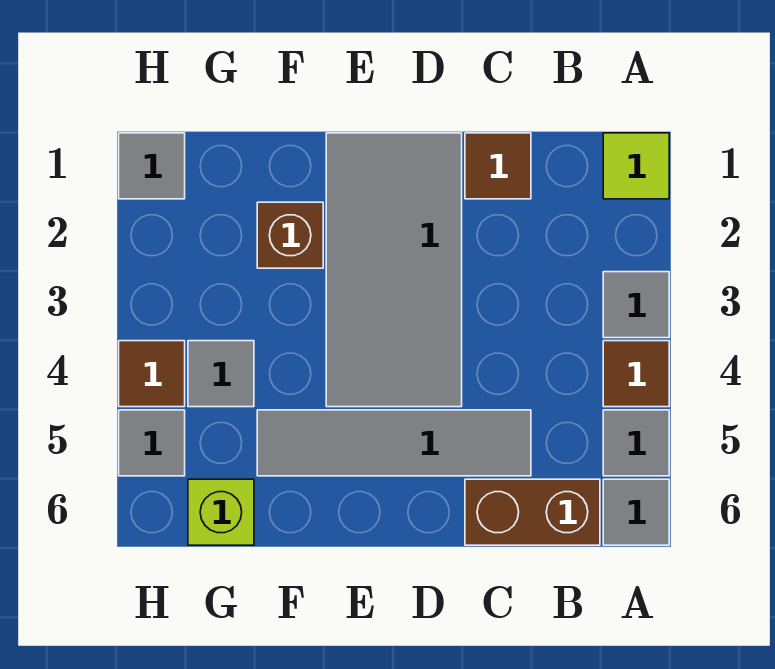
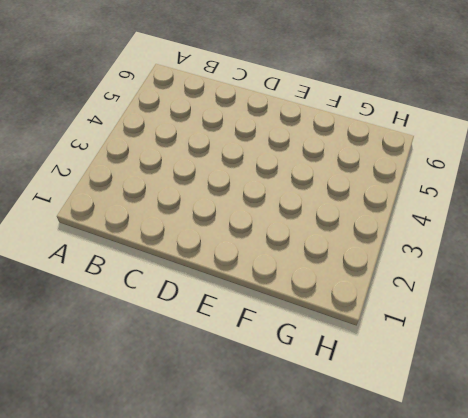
none -> lime tile A1 level 1
none -> grey tile A3 level 1
none -> brown tile A4 level 1

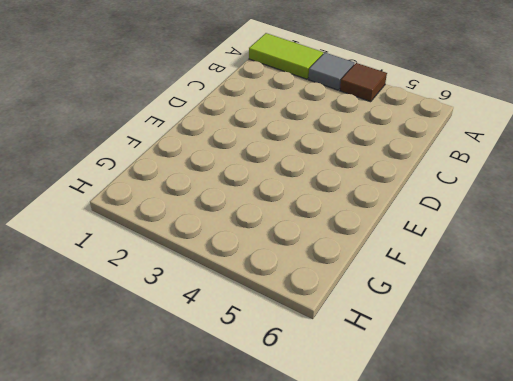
lime tile A1:A2 level 1 -> lime tile A1 level 1
none -> grey tile A5 level 1
none -> grey tile A6 level 1
none -> brown brick B6:C6 level 1

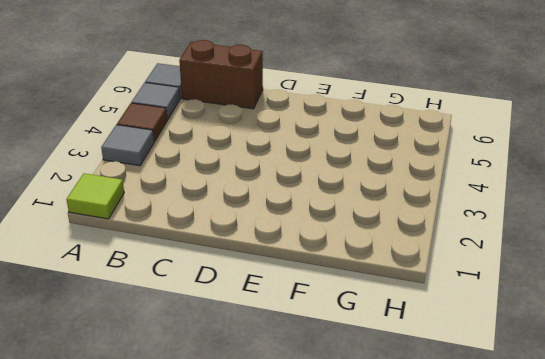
none -> brown tile C1 level 1
none -> grey tile C5:F5 level 1
none -> grey tile D1:E4 level 1

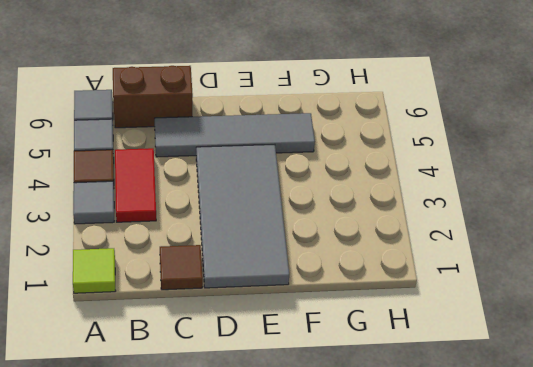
red tile B3:B4 level 1 -> none
none -> brown brick F2 level 1
none -> grey tile G4 level 1
none -> lime brick G6 level 1

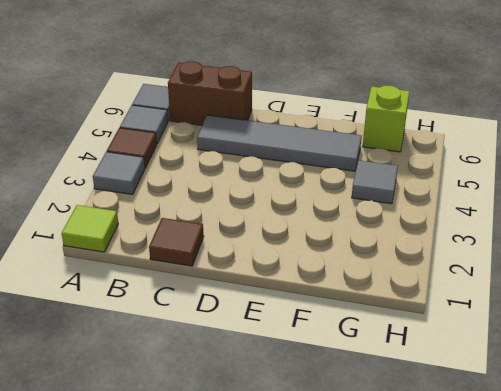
none -> grey tile D1:E4 level 1
none -> brown brick F2 level 1
none -> grey tile H1 level 1

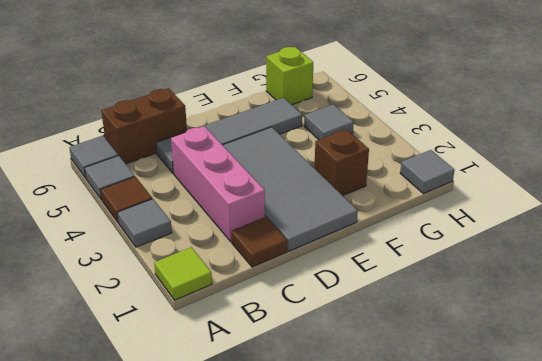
pink brick C2:C4 level 1 -> none
none -> brown tile H4 level 1
none -> grey tile H5 level 1

